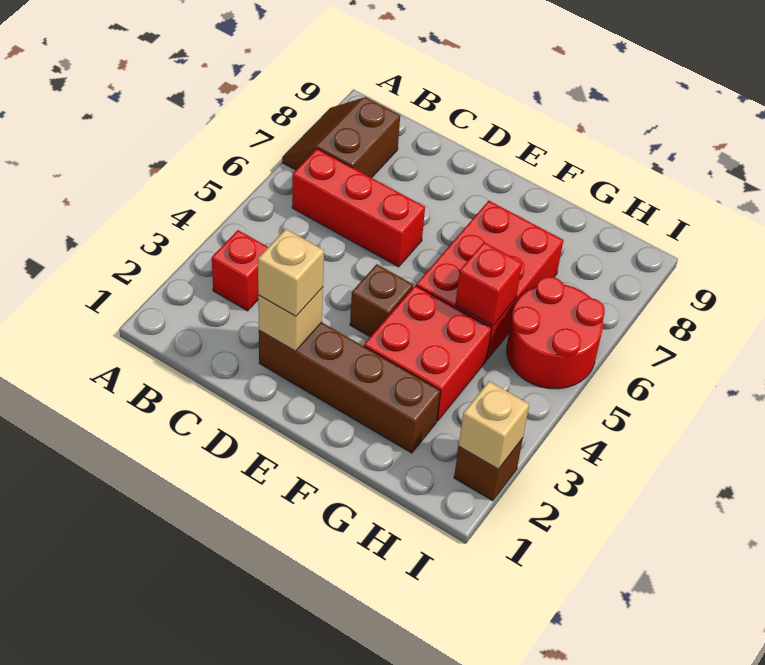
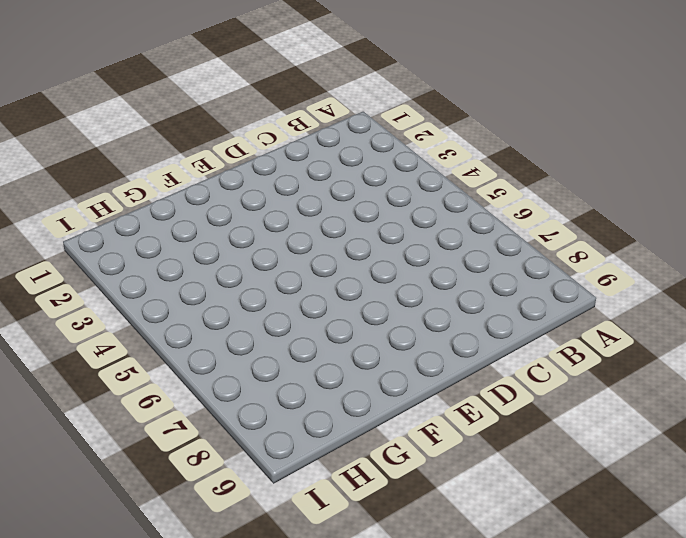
none -> brown slope A7:B8 level 1 top B
none -> red brick B3 level 1
none -> red brick B6:D6 level 1

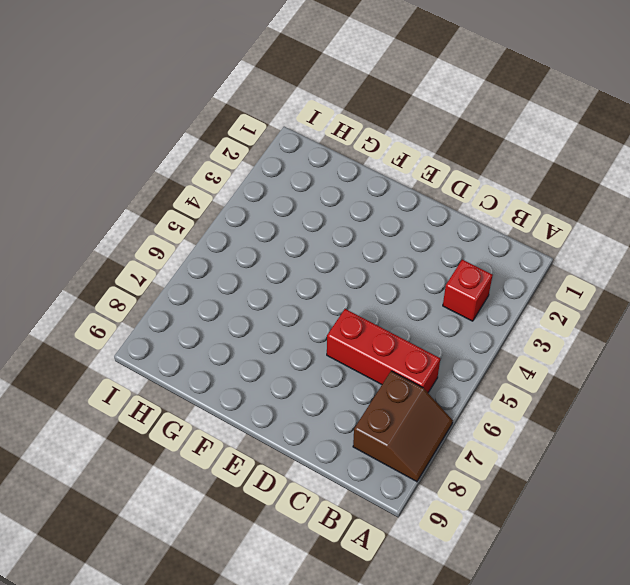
none -> brown brick D2:G2 level 1
none -> brown brick E4 level 1
none -> red brick F3:G4 level 1

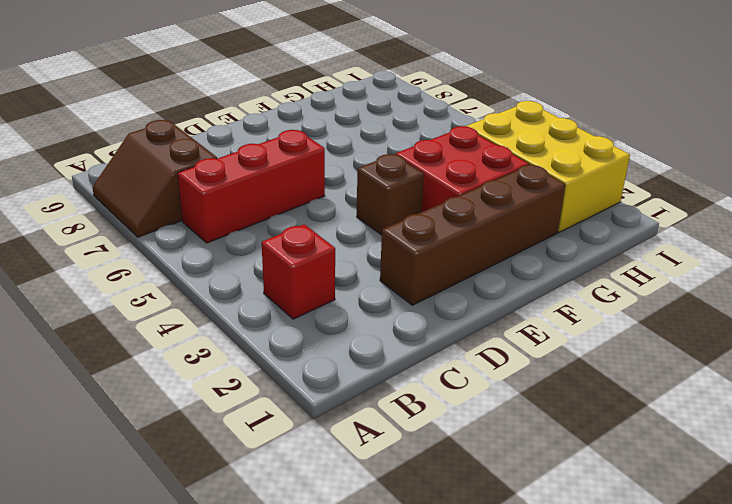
yellow brick H2:I4 level 1 -> brown brick I2 level 1
none -> red brick F5:G7 level 1
none -> red round brick H5:I6 level 1
none -> tan brick D2 level 2

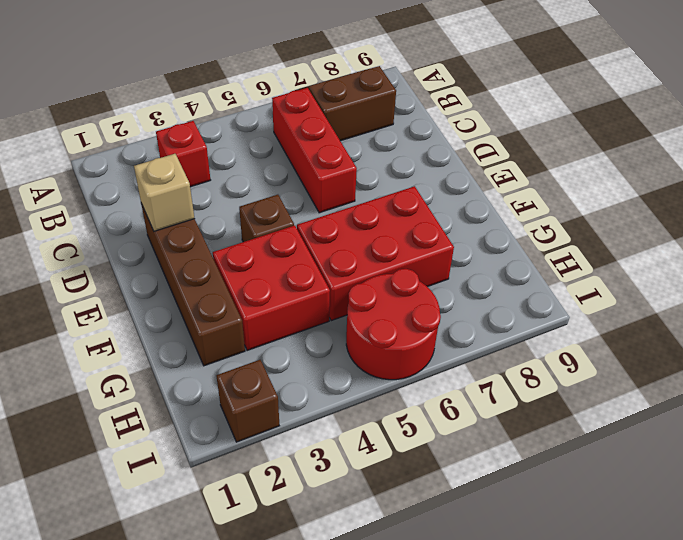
none -> red brick G5 level 2
none -> tan brick I2 level 2
none -> tan brick D2 level 3

